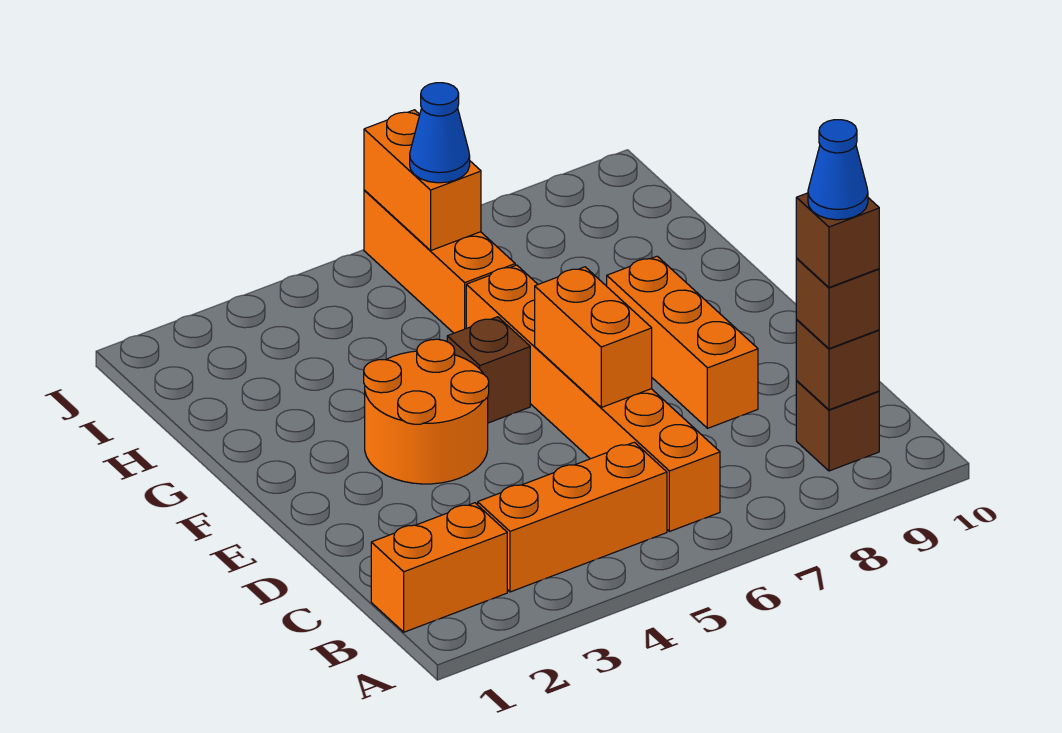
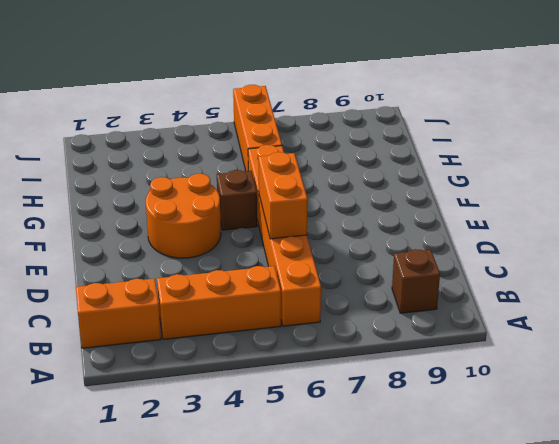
none -> orange brick D8:F8 level 1
none -> brown brick B9 level 2
none -> orange brick I6:J6 level 2

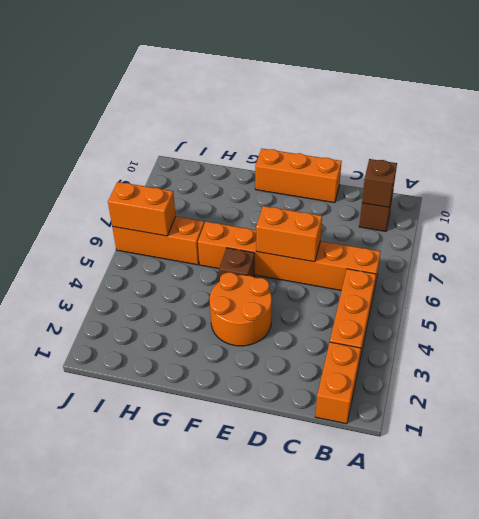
orange brick D10:F10 level 1 -> orange brick D8:F8 level 1
none -> brown brick B9 level 3
none -> blue cone I6 level 3
none -> brown brick B9 level 4

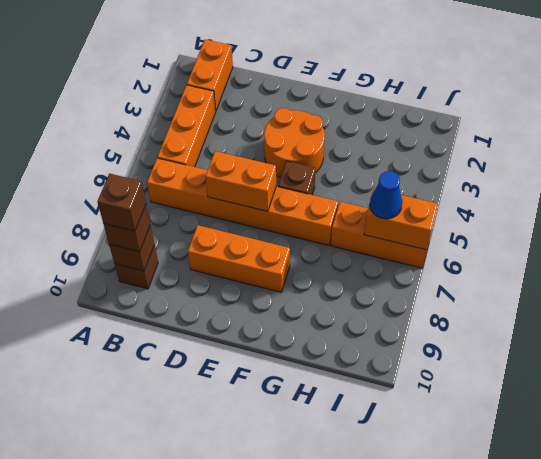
none -> blue cone B9 level 5

